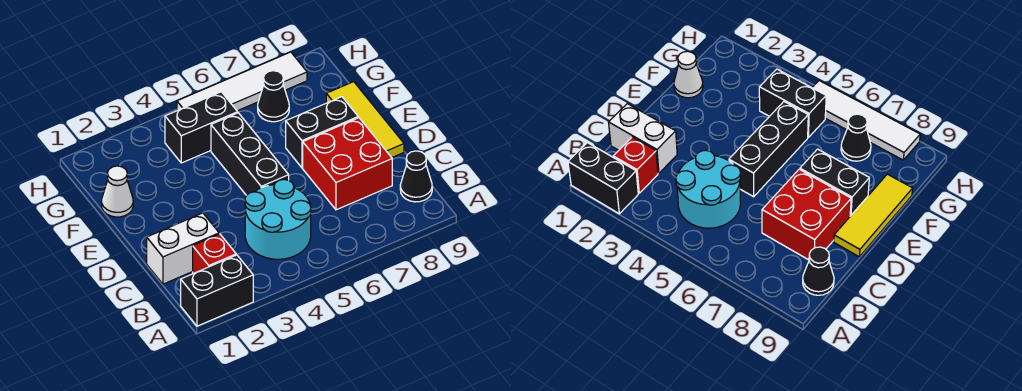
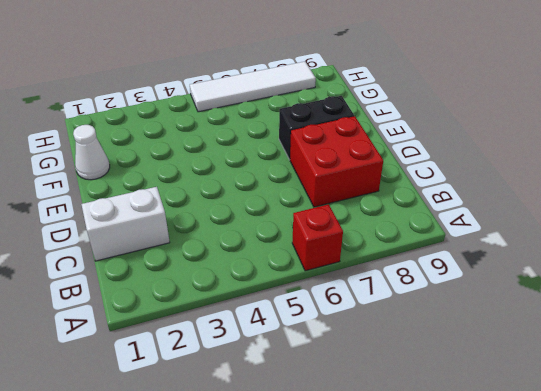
red brick A6 level 1 -> red brick B2 level 1
none -> black brick A1:A2 level 1
none -> cyan round brick B4:C5 level 1
none -> black cone B9 level 1

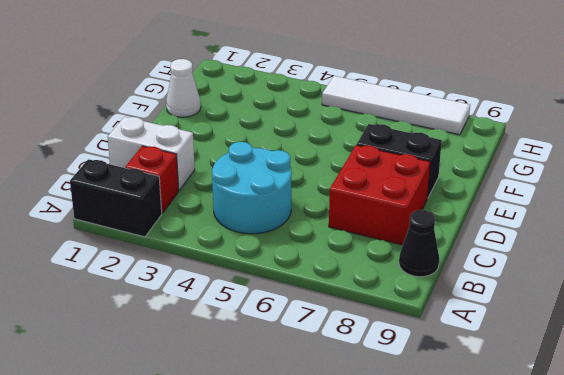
none -> black brick D5:F5 level 1
none -> yellow tile D9:F9 level 1
none -> black brick G4:G5 level 1

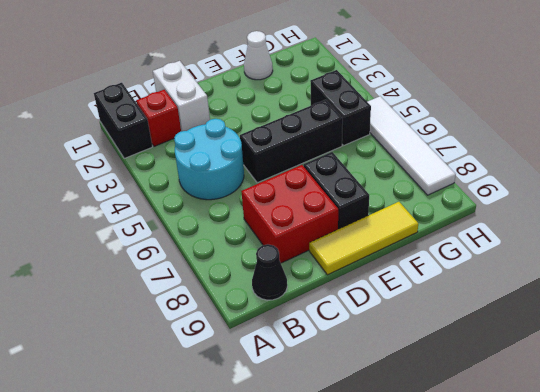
none -> black cone G7 level 1

